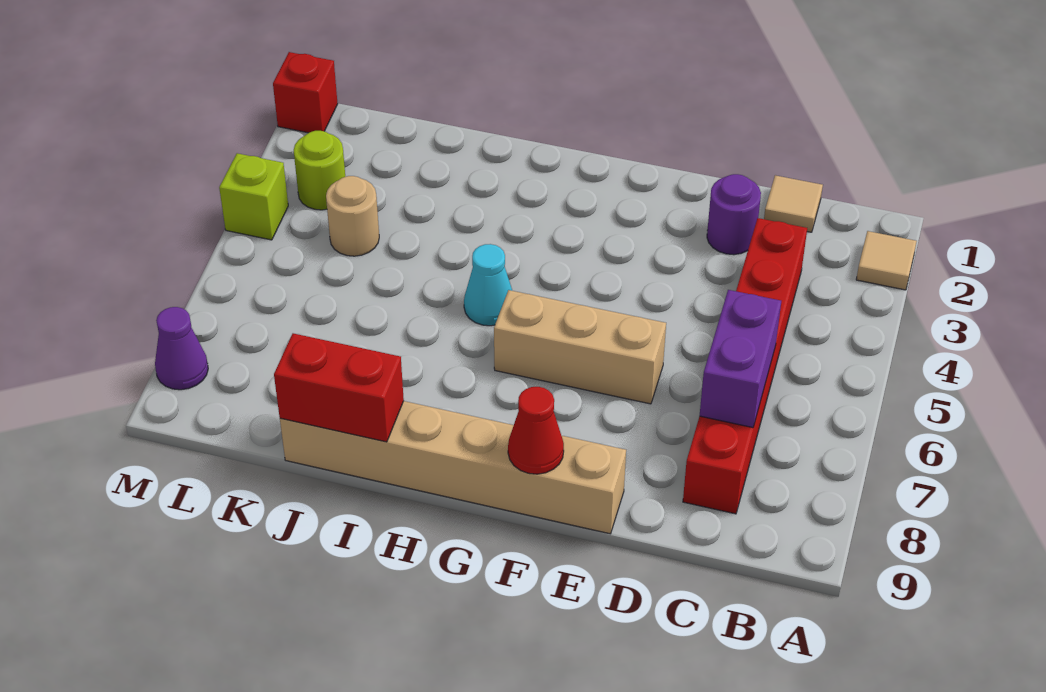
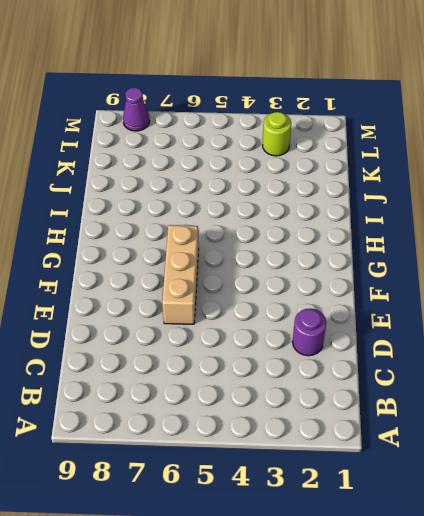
none -> tan tile A2 level 1
none -> tan tile C1 level 1
none -> red brick C3:C8 level 1

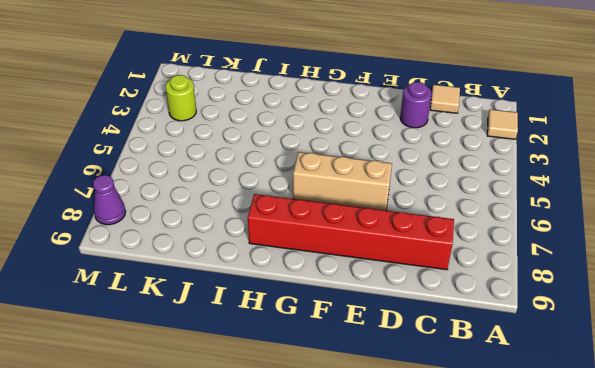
red brick C8:H8 level 1 -> red brick C3:C8 level 1
none -> tan brick E9:J9 level 1
none -> cyan cone H5 level 1
none -> tan round brick K4 level 1

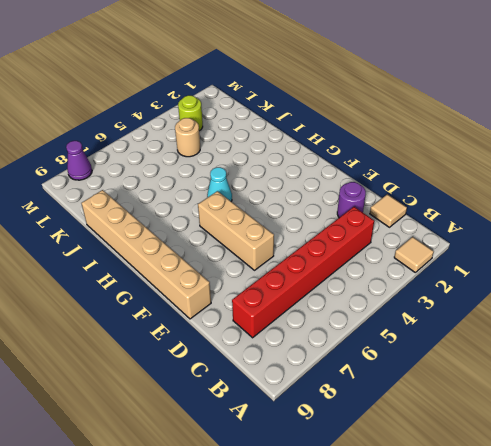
none -> red brick M1 level 1
none -> lime brick M4 level 1
none -> purple brick C6:C7 level 2

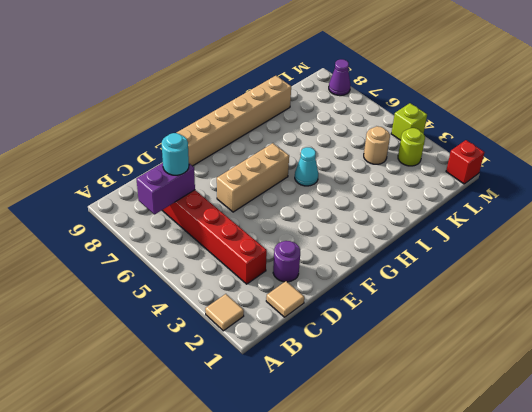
purple brick B7:C7 level 2 -> purple brick C6:C7 level 2
cyan round brick C7 level 3 -> none
none -> red cone F9 level 2
none -> red brick I9:J9 level 2

